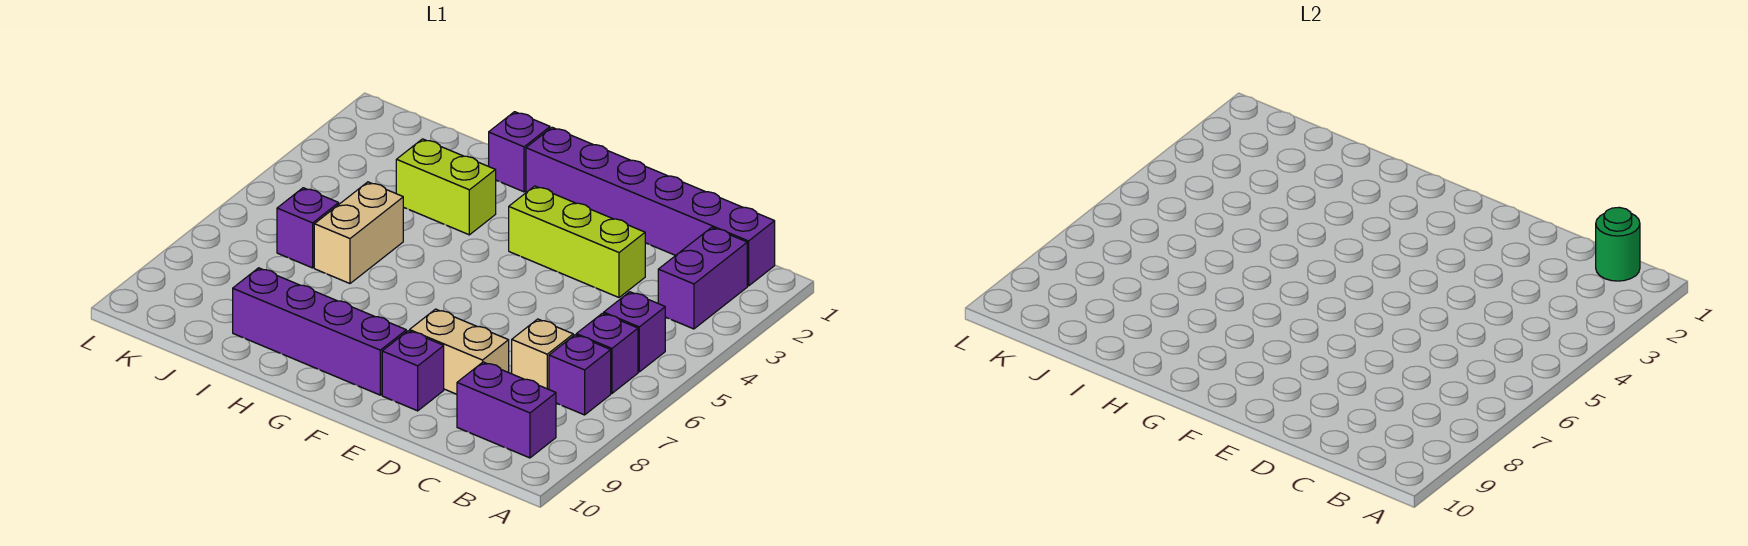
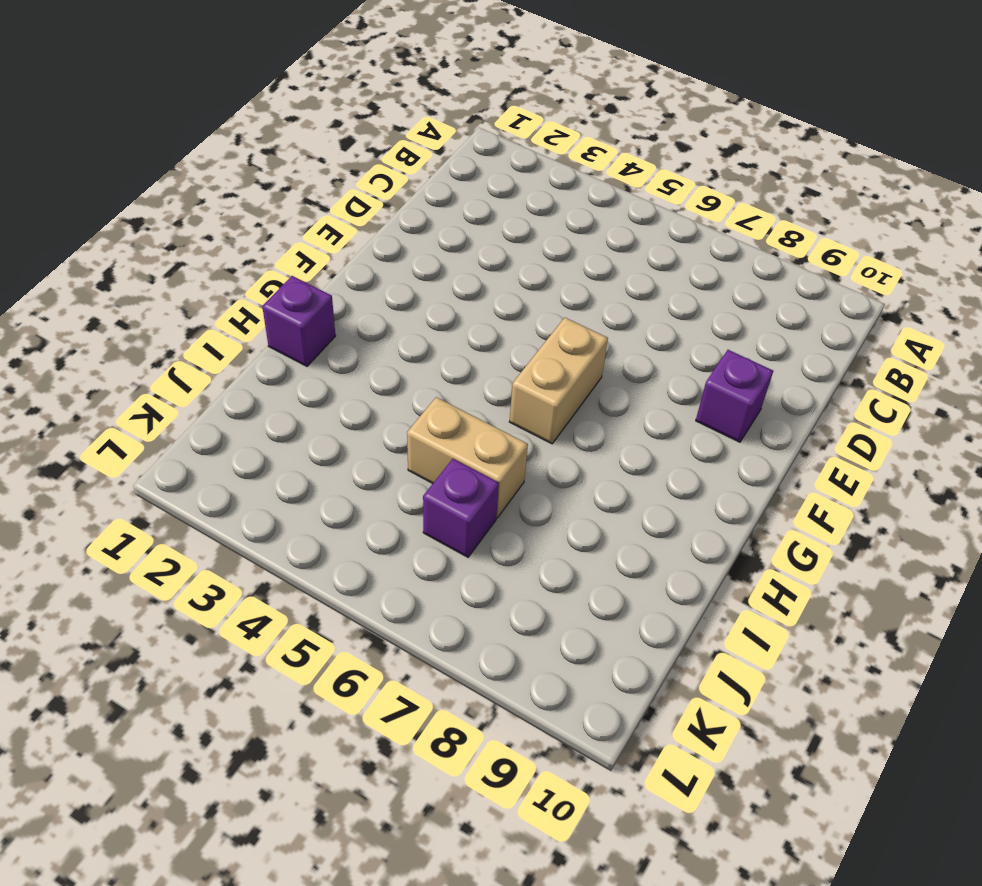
tan brick F6:G6 level 1 -> tan brick D8:E8 level 1
none -> purple brick B1:G1 level 1
none -> purple brick B2:B3 level 1
none -> purple brick B5 level 1

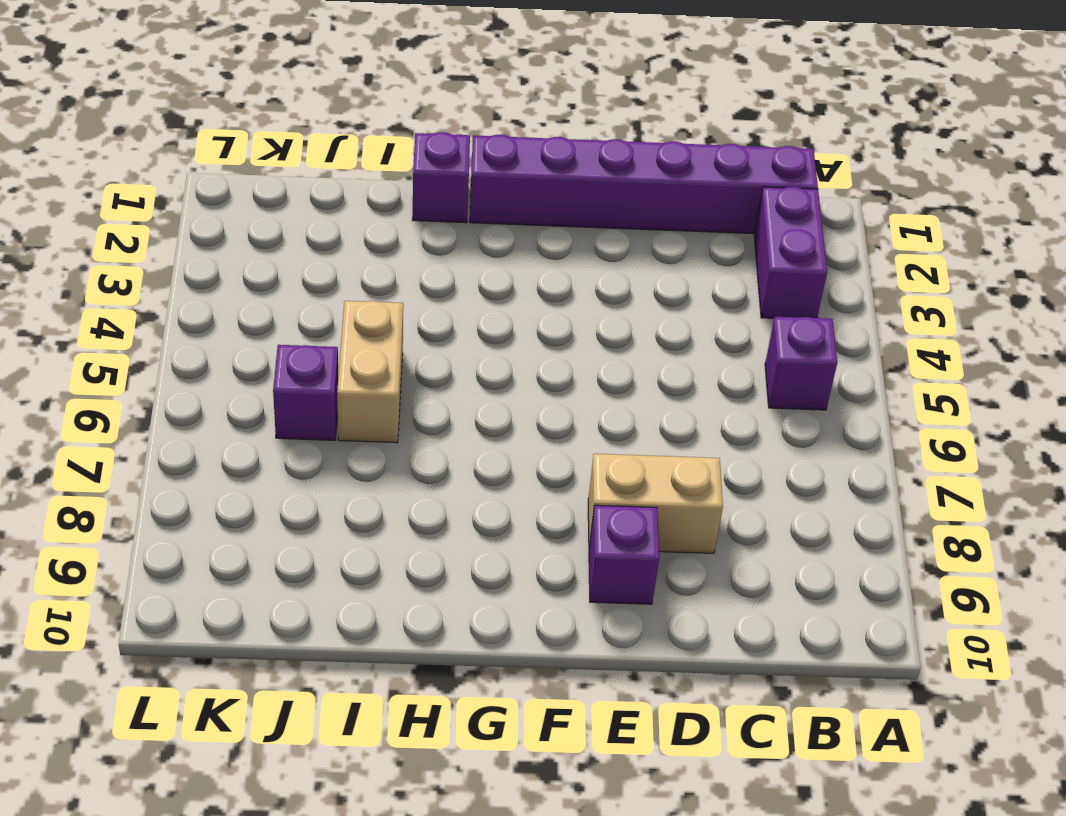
none -> purple brick B6 level 1
none -> purple brick B7 level 1
none -> purple brick B9:C9 level 1

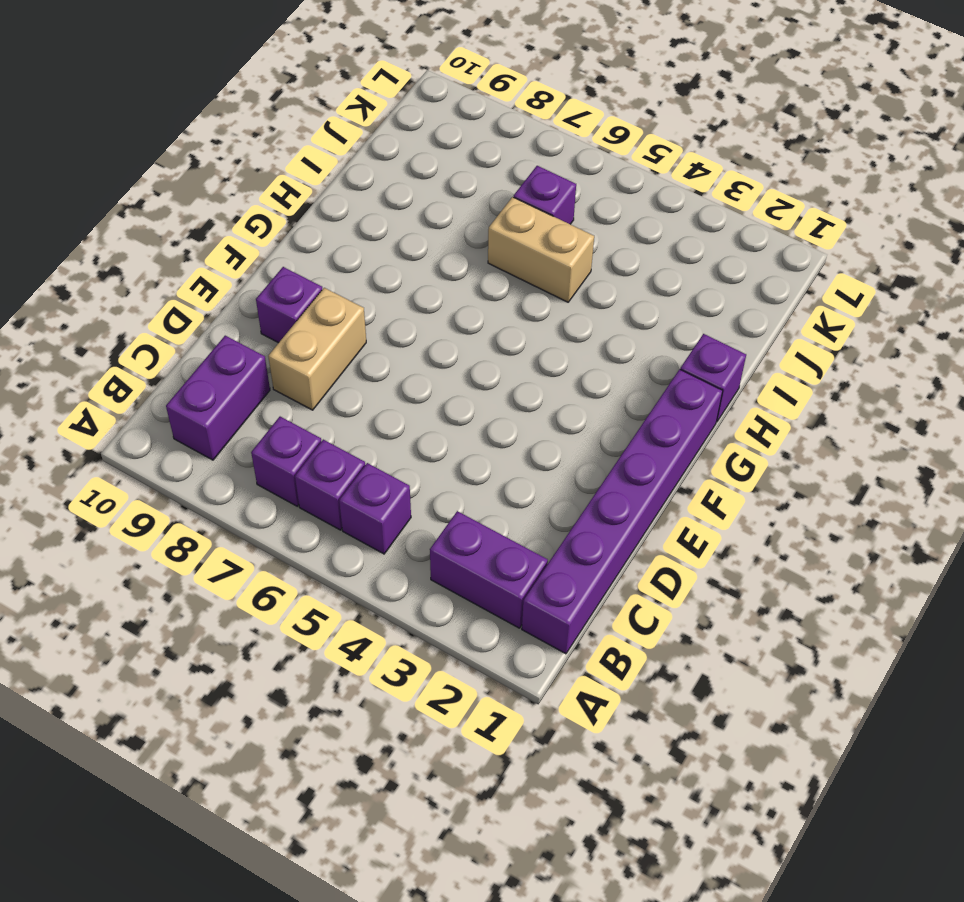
none -> tan brick C7 level 1
none -> lime brick D3:F3 level 1
none -> purple brick F9:I9 level 1

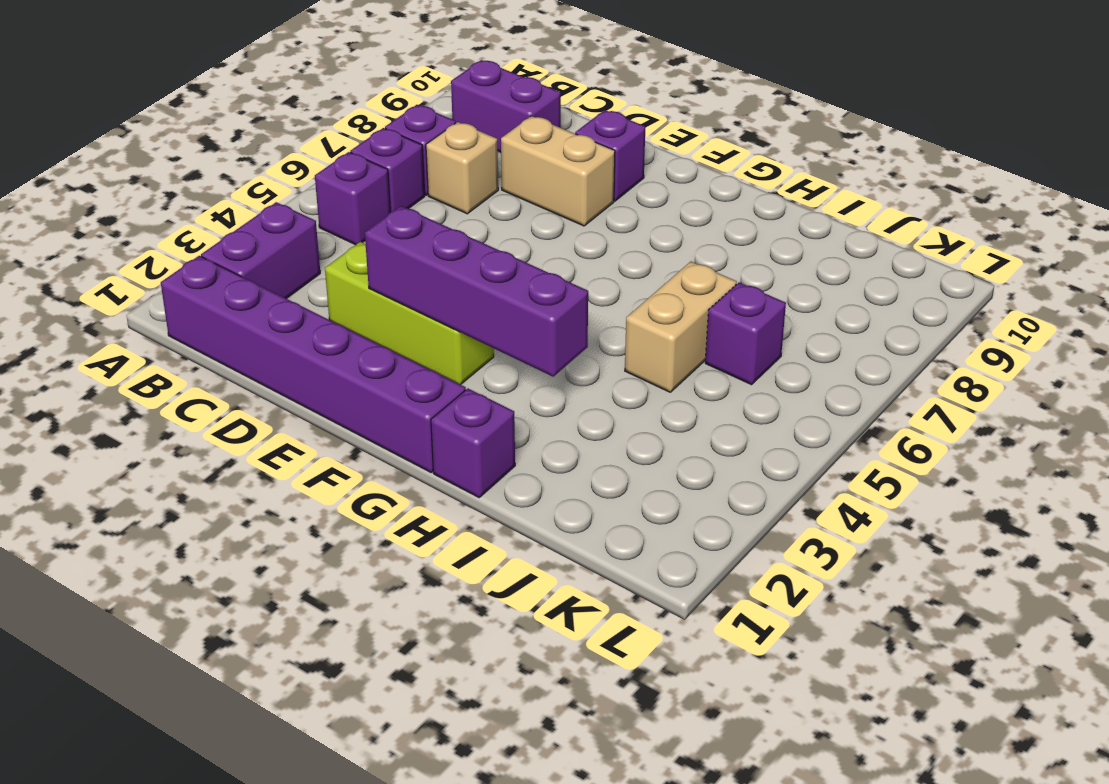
purple brick E3:H3 level 2 -> purple brick F9:I9 level 1
none -> lime brick H3:I3 level 1
none -> green round brick B1 level 2

